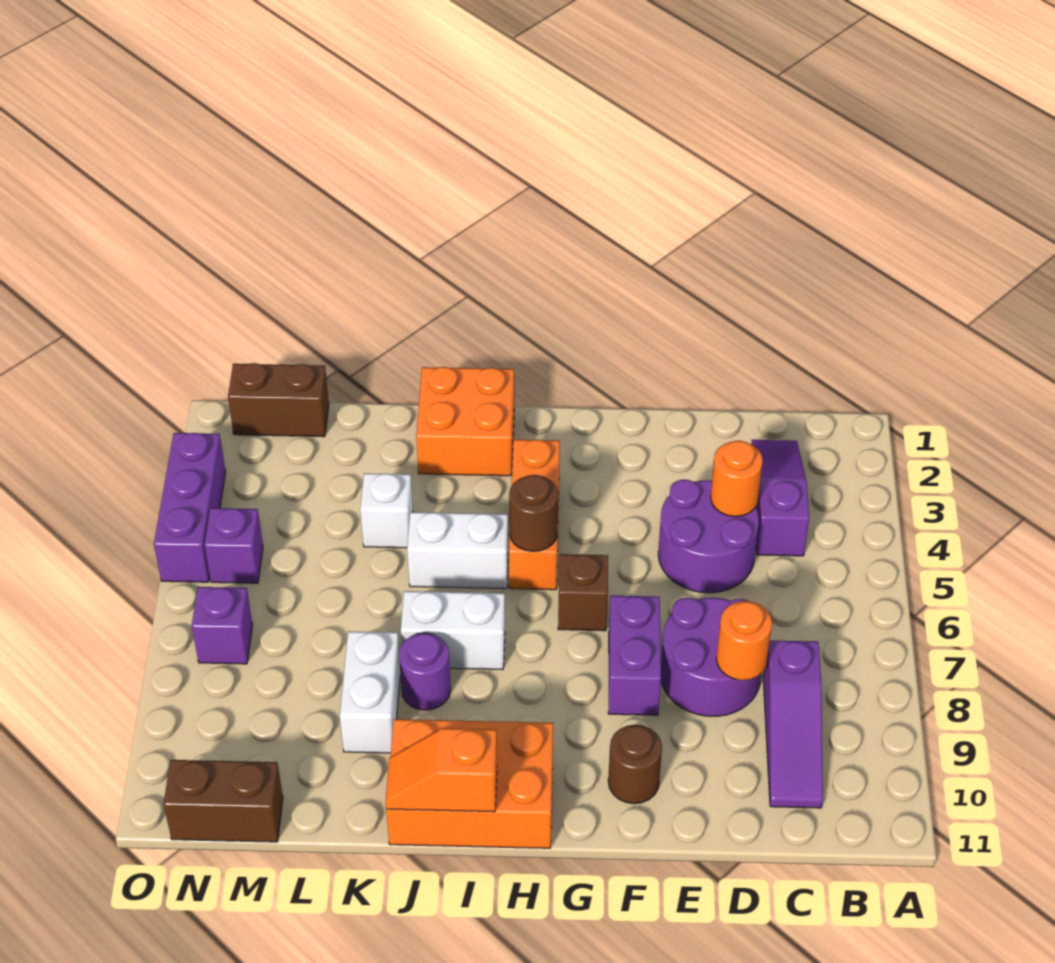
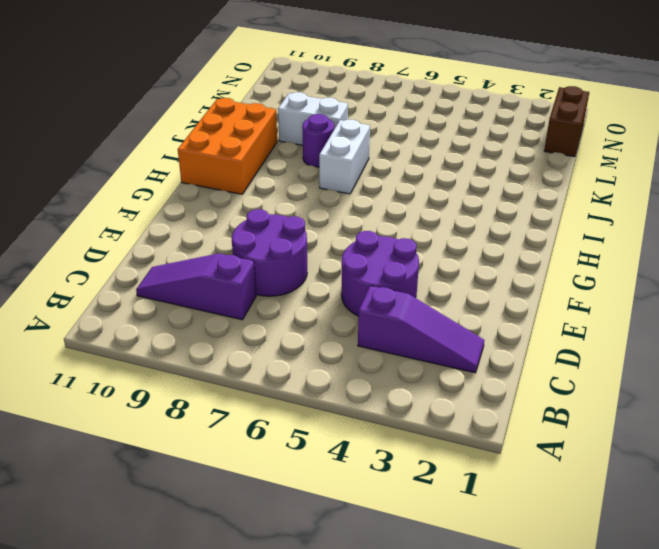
none -> purple brick F7:F8 level 1
none -> brown round brick F10 level 1
none -> brown brick G6 level 1

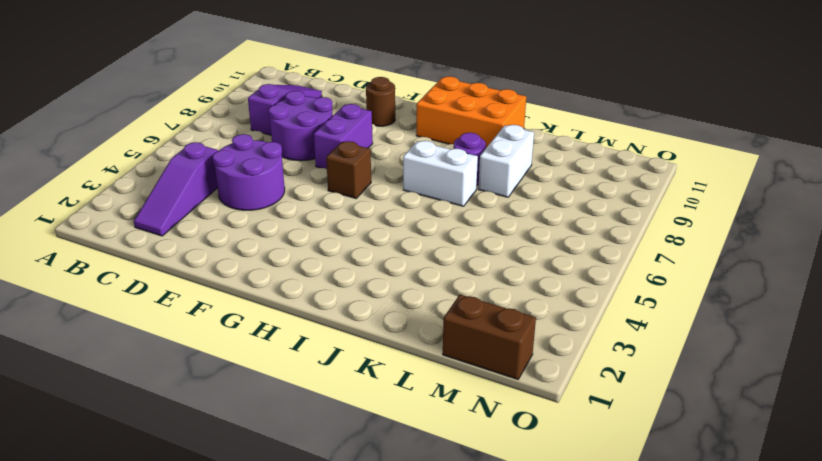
none -> orange brick H3:H5 level 1
none -> orange brick I1:J2 level 1
none -> white brick I5:J5 level 1

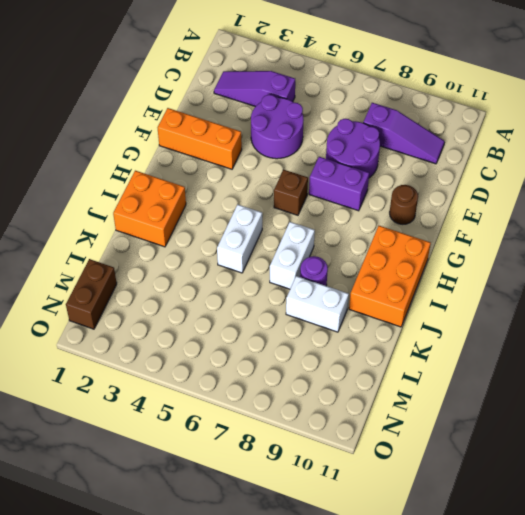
orange brick F1:F3 level 1 -> orange brick H3:H5 level 1
none -> white brick K4 level 1
none -> brown brick M11:N11 level 1
none -> purple brick N5 level 1

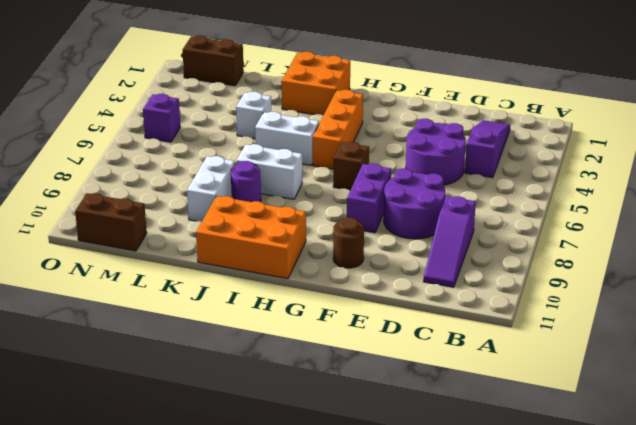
none -> purple brick N7 level 1
none -> purple brick O3:O5 level 1
none -> orange round brick D4 level 2

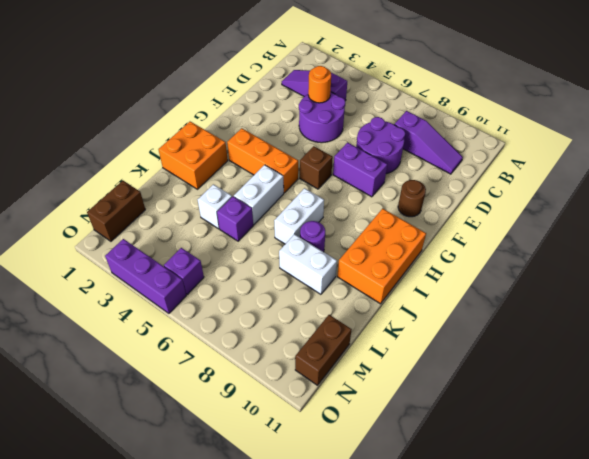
purple brick K5 level 1 -> purple brick N7 level 1
none -> orange round brick D8 level 2
none -> brown round brick H5 level 2
none -> orange slope I11:J11 level 2 top I

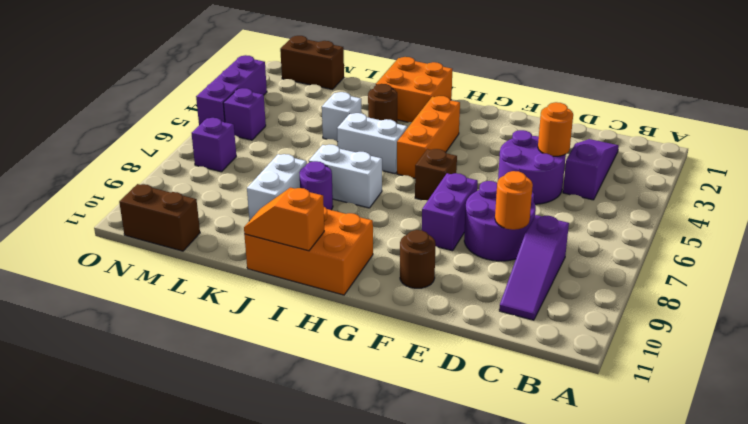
brown round brick J3 level 1 -> brown round brick H5 level 2

